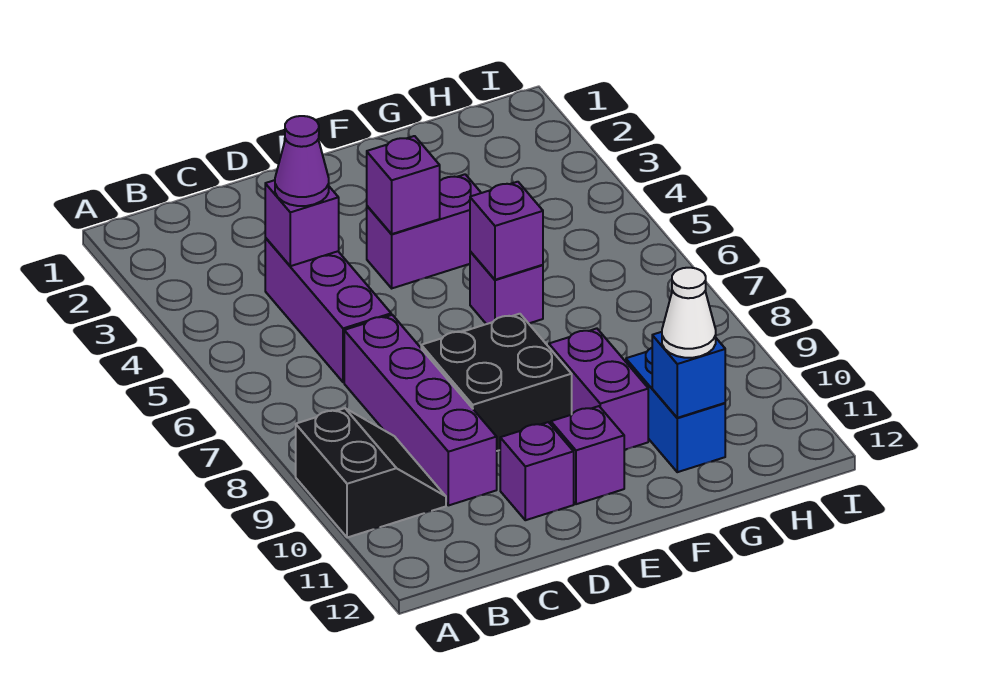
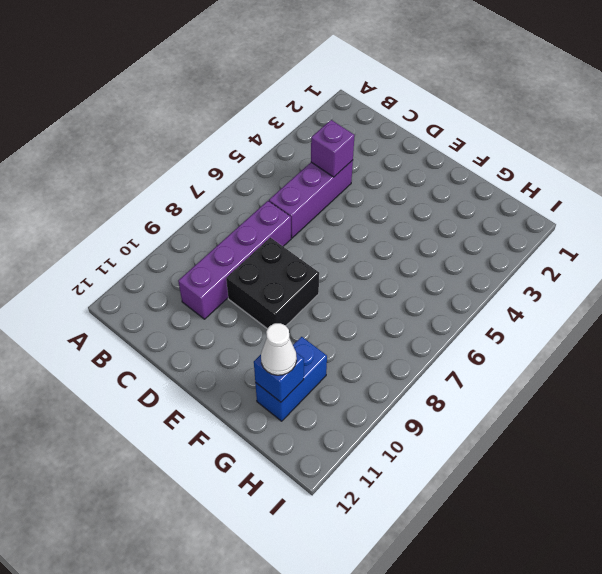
none -> black slope A9:B10 level 1 top A
none -> purple brick D11 level 1
none -> purple brick E4:F4 level 1

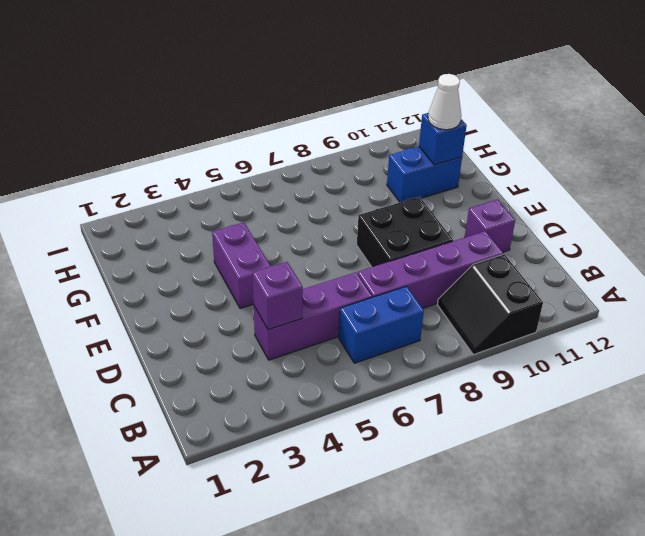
black slope A9:B10 level 1 top 10 -> black slope A9:B10 level 1 top A
blue brick B6:B7 level 1 -> none
none -> purple brick E11 level 1
none -> purple brick F6 level 1
none -> purple brick F9:F10 level 1

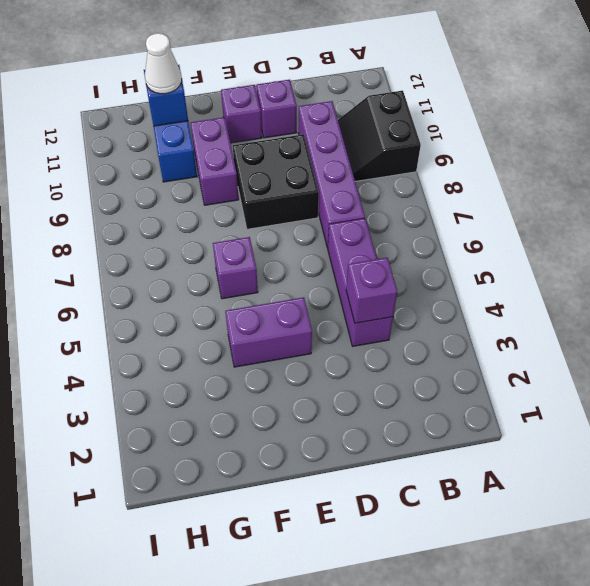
none -> purple brick E4 level 2
none -> purple brick F6 level 2
none -> purple cone C4 level 3

